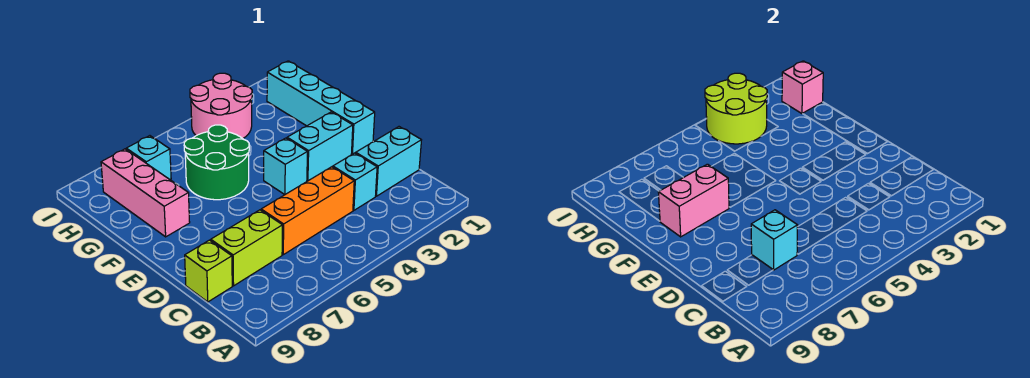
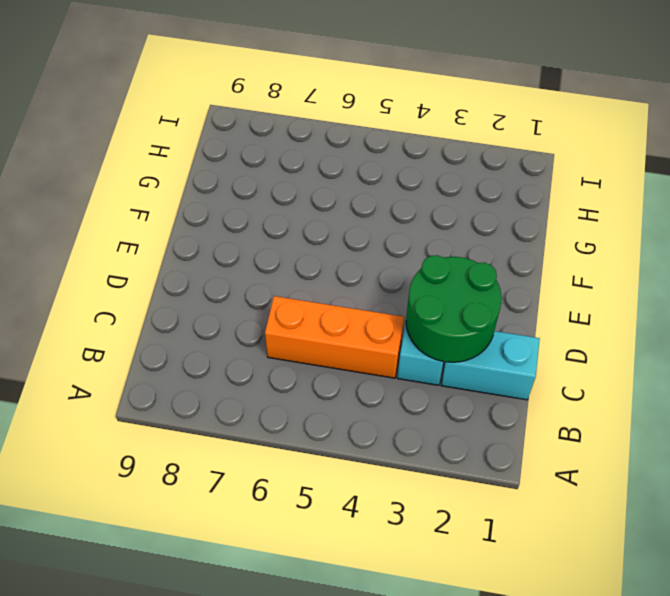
green round brick C2:D3 level 2 -> green round brick F5:G6 level 1
none -> lime brick C7:C8 level 1
none -> lime brick C9 level 1
none -> cyan brick E1:H1 level 1

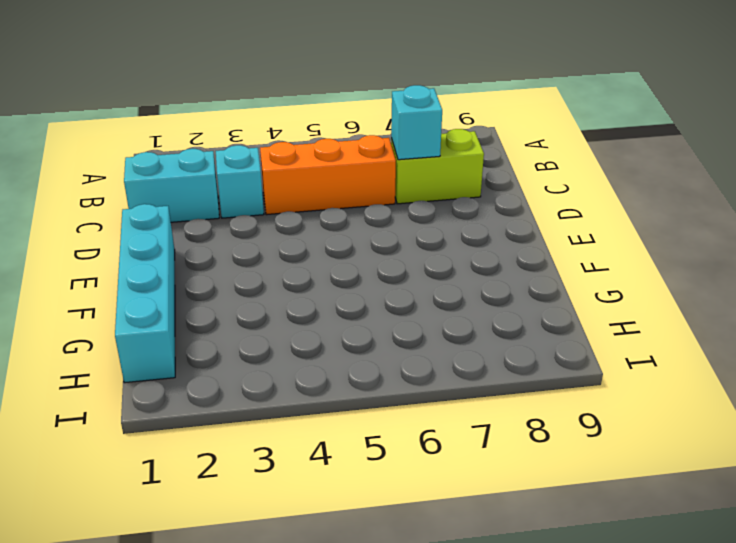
none -> lime brick C9 level 1
none -> cyan brick E2:E3 level 1
none -> cyan brick E4 level 1

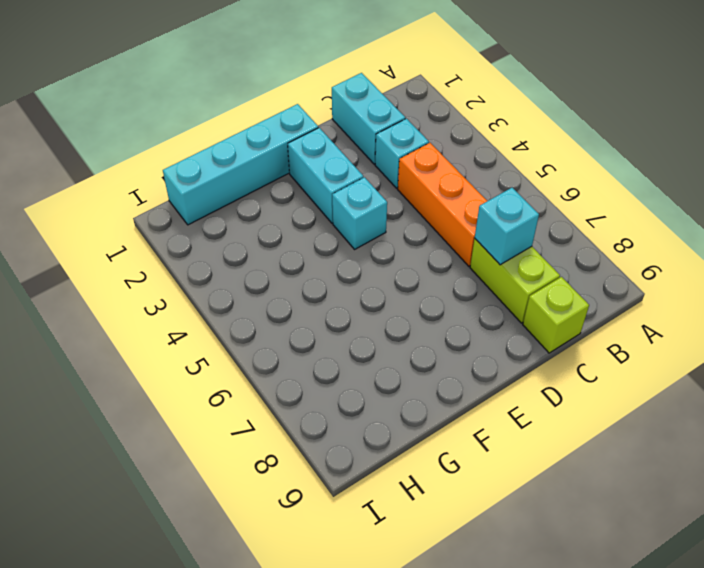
none -> green round brick F5:G6 level 1
none -> pink brick F8:H8 level 1
none -> pink round brick H3:I4 level 1

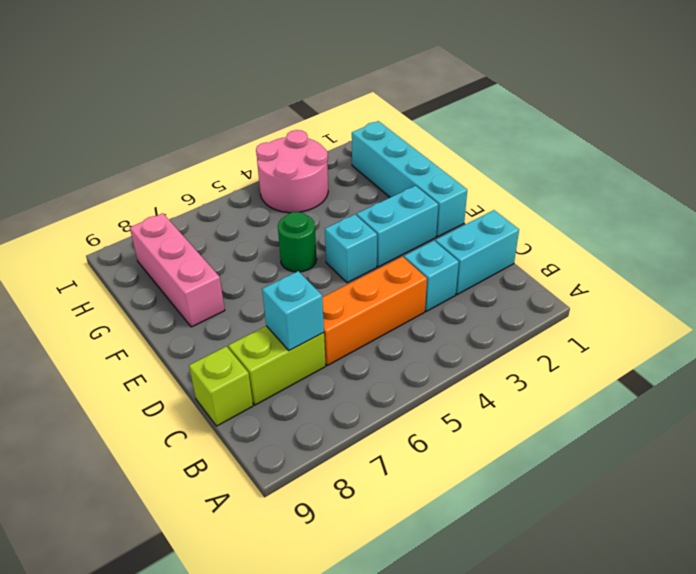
green round brick F5 level 1 -> green round brick F5:G6 level 1
none -> cyan brick H7 level 1
none -> pink brick F7:F8 level 2
none -> pink brick H1 level 2

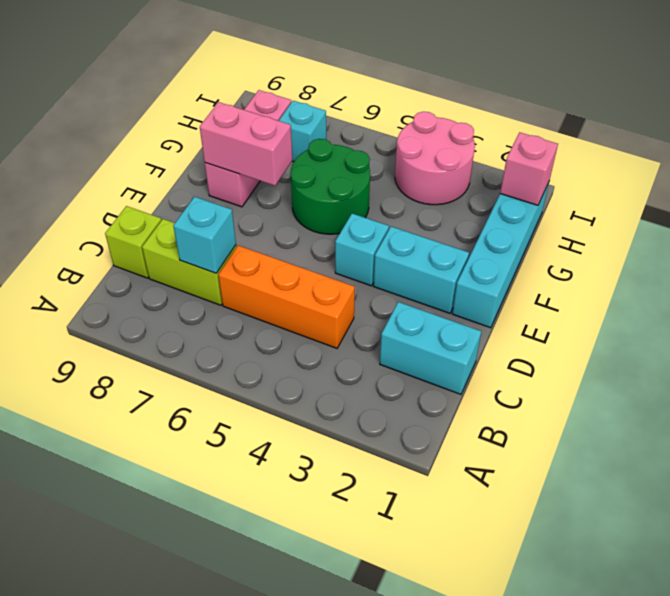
none -> cyan brick C3 level 1
none -> lime round brick H3:I4 level 2

